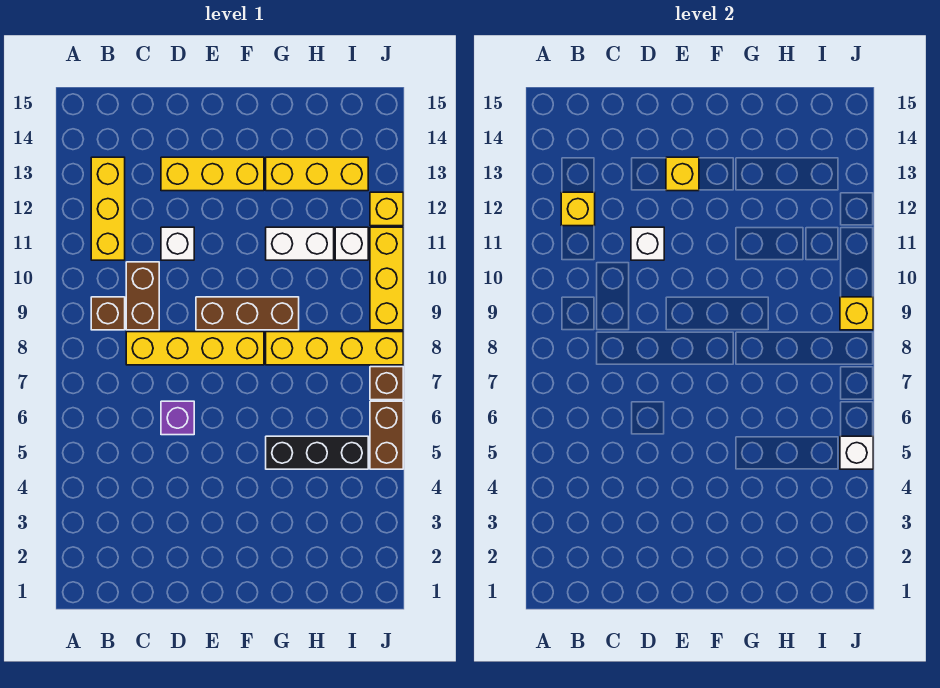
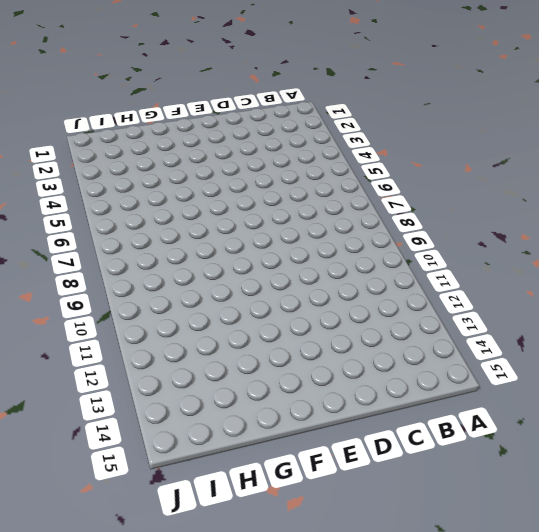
none -> brown brick B9 level 1
none -> yellow brick B11:B13 level 1
none -> yellow brick C8:F8 level 1

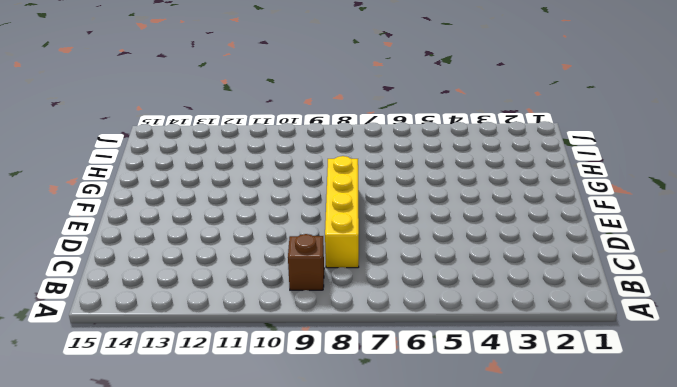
none -> yellow brick B11:B13 level 1
none -> brown brick C9:C10 level 1
none -> purple brick D6 level 1

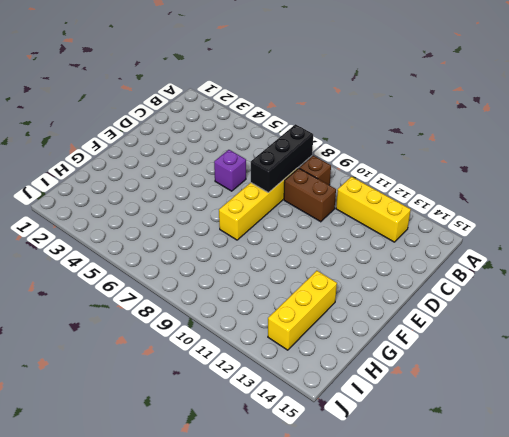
black brick B8:D8 level 2 -> black brick G5:I5 level 1
none -> white brick D11 level 1
none -> yellow brick D13:F13 level 1
none -> brown brick E9:G9 level 1

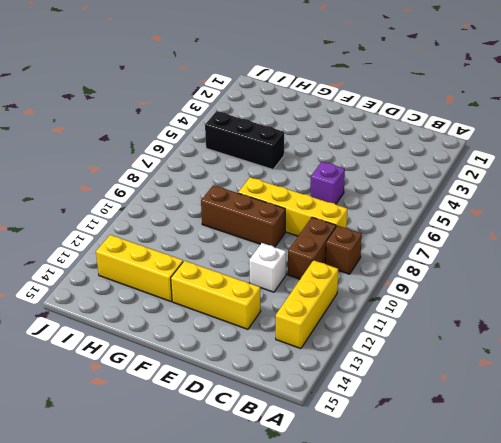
none -> yellow brick G8:J8 level 1
none -> white brick G11:H11 level 1
none -> white brick I11 level 1

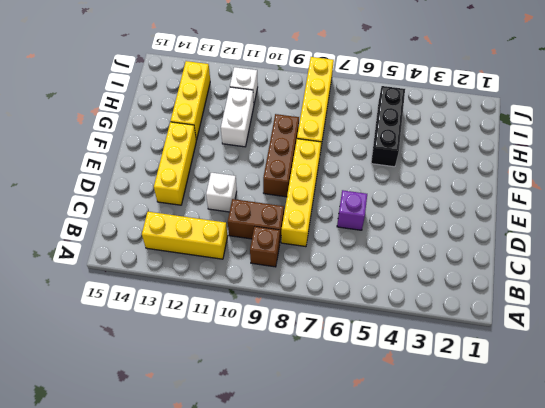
none -> brown brick J5:J6 level 1
none -> brown brick J7 level 1
none -> yellow brick J9:J11 level 1

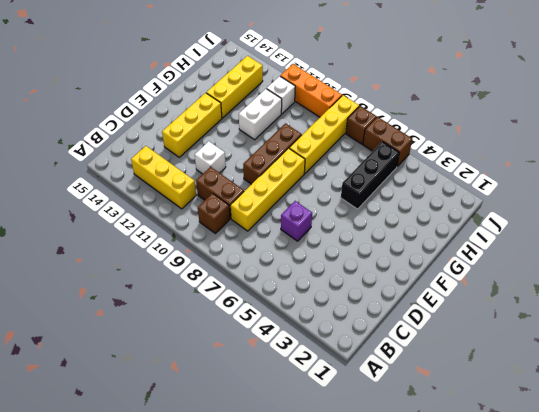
orange brick J9:J11 level 1 -> yellow brick J9:J11 level 1
none -> yellow brick J12 level 1
none -> yellow brick B12 level 2
none -> white brick D11 level 2

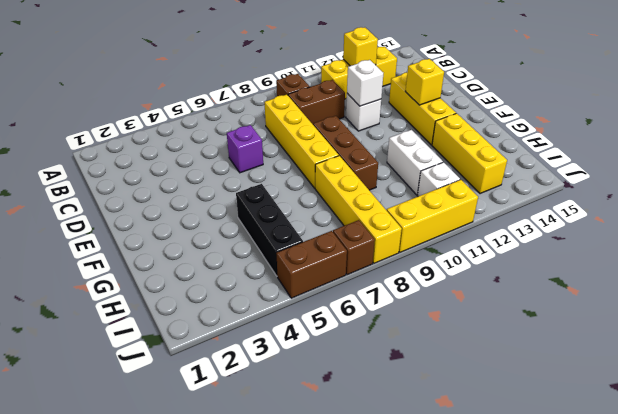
none -> yellow brick J12 level 1
none -> white brick J5 level 2
none -> yellow brick J9 level 2

